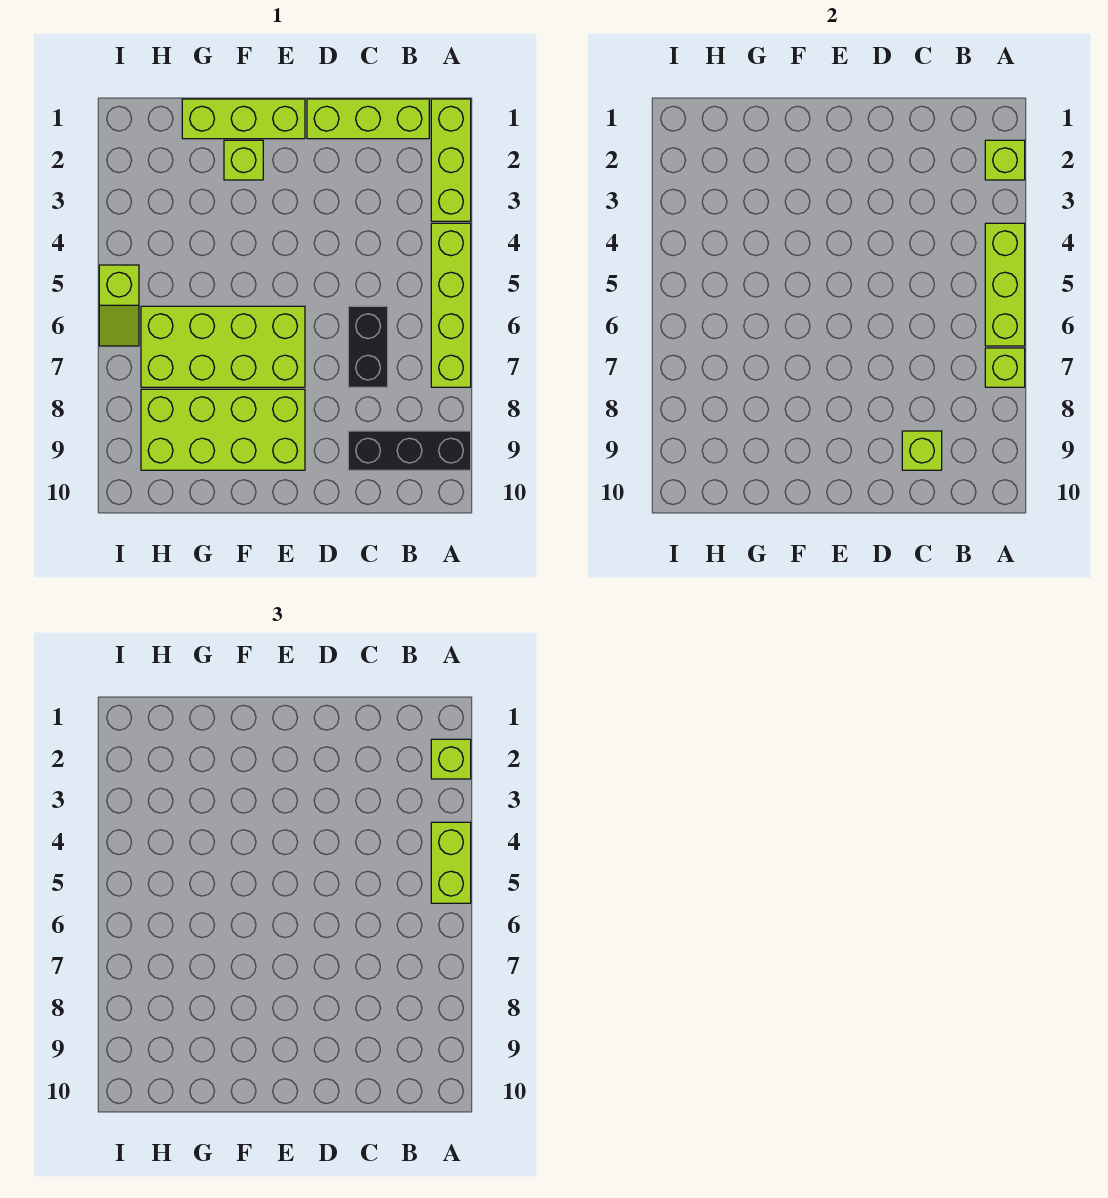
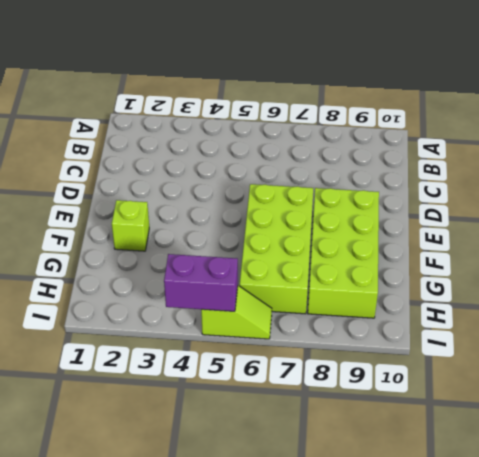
purple brick I4:I5 level 2 -> none
none -> lime brick A1:A3 level 1
none -> lime brick A4:A7 level 1
none -> black brick A9:C9 level 1

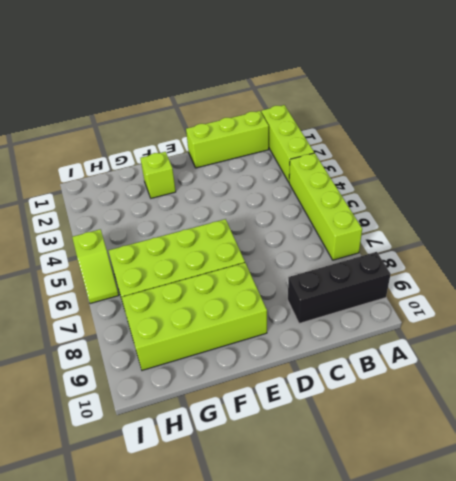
none -> black brick C6:C7 level 1
none -> lime brick E1:G1 level 1
none -> lime brick A2 level 2

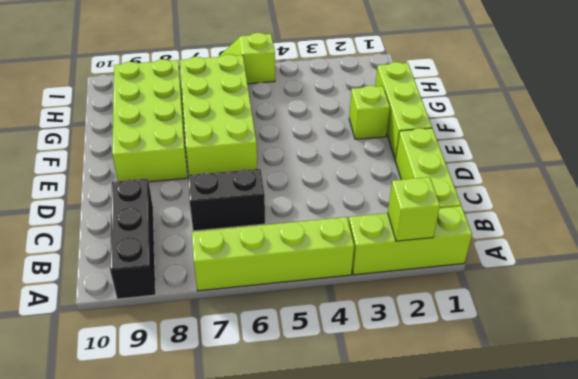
none -> lime brick A4:A6 level 2
none -> lime brick A7 level 2
none -> lime brick C9 level 2

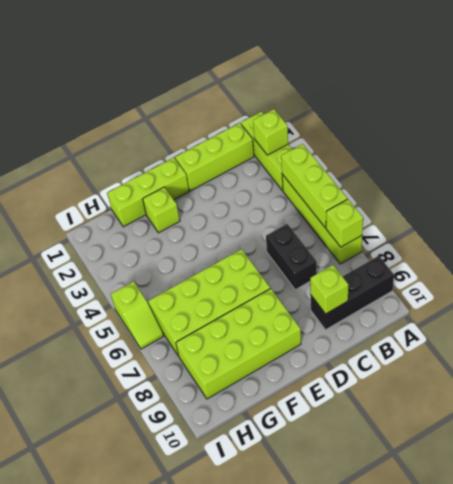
none -> lime brick A2 level 3
none -> lime brick A4:A5 level 3

